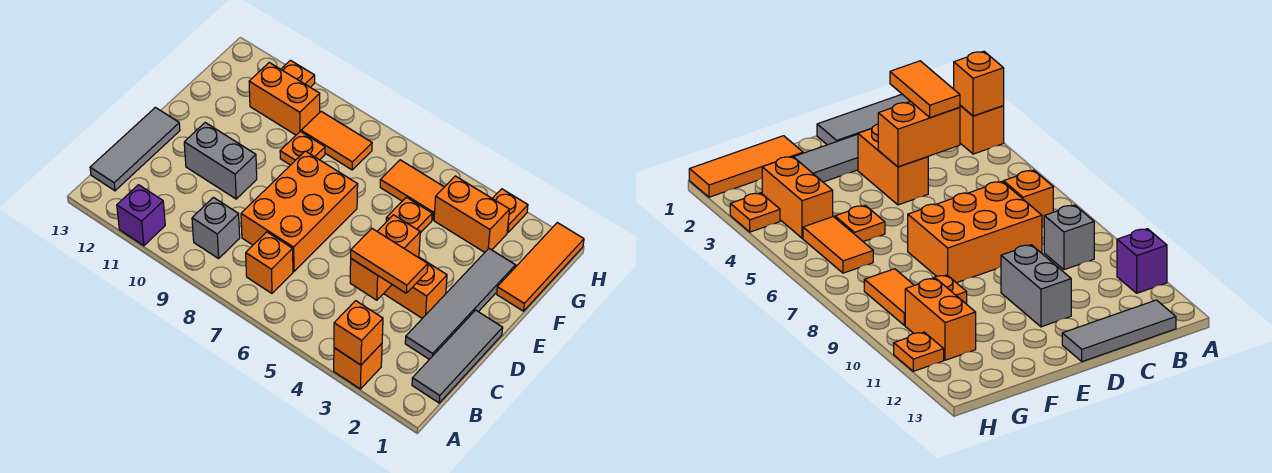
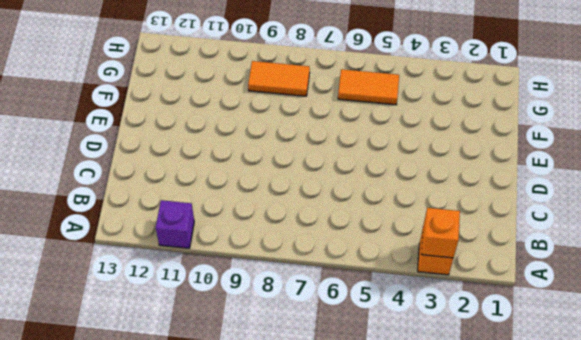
none -> grey tile B1:D1 level 1
none -> orange brick B7 level 1
none -> grey brick B9 level 1

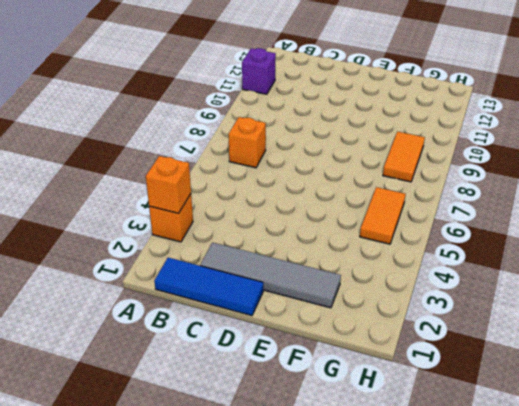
blue tile B1:D1 level 1 -> grey tile B1:D1 level 1
none -> grey brick B9 level 1
none -> grey tile B13:D13 level 1
none -> orange brick C7:E8 level 1

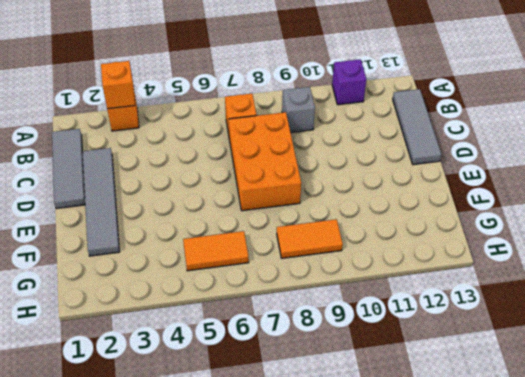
none -> orange brick D3:D4 level 1
none -> grey brick D10:D11 level 1
none -> orange tile F1:H1 level 1

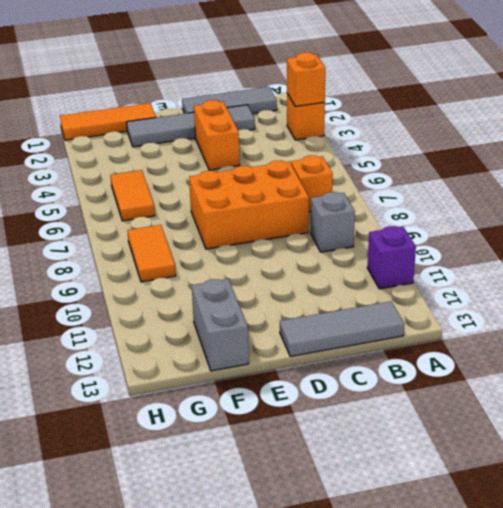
grey brick F12:F13 level 1 -> grey brick D10:D11 level 1
none -> orange plate F5 level 1
none -> orange plate F9 level 1
none -> orange brick G3:G4 level 1

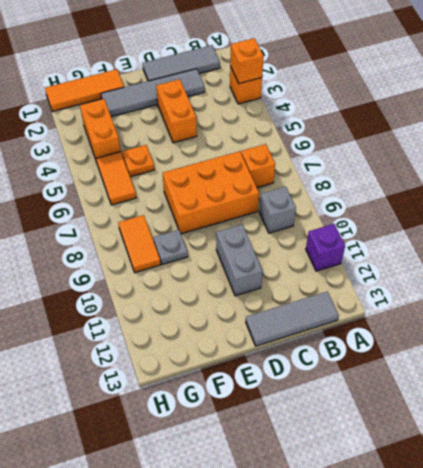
grey plate F9 level 1 -> orange plate F9 level 1
none -> orange brick G10:G11 level 1
none -> orange plate H3 level 1
none -> orange plate H11 level 1

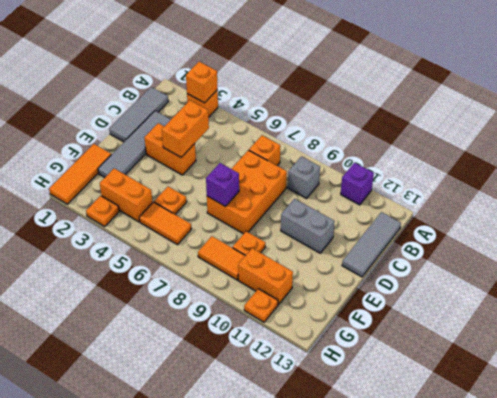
purple brick E7 level 2 -> none
none -> orange tile C3:C4 level 3

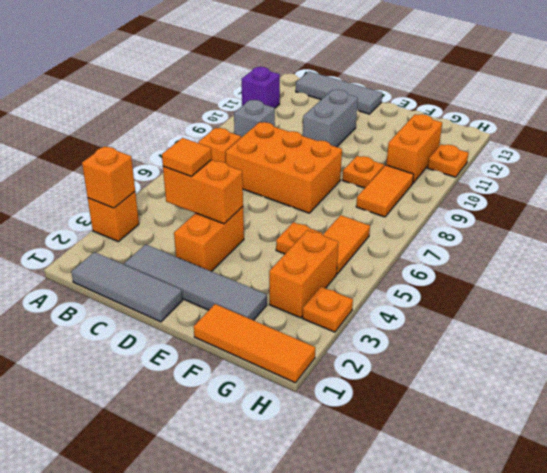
orange tile C4 level 3 -> orange tile C3:C4 level 3

